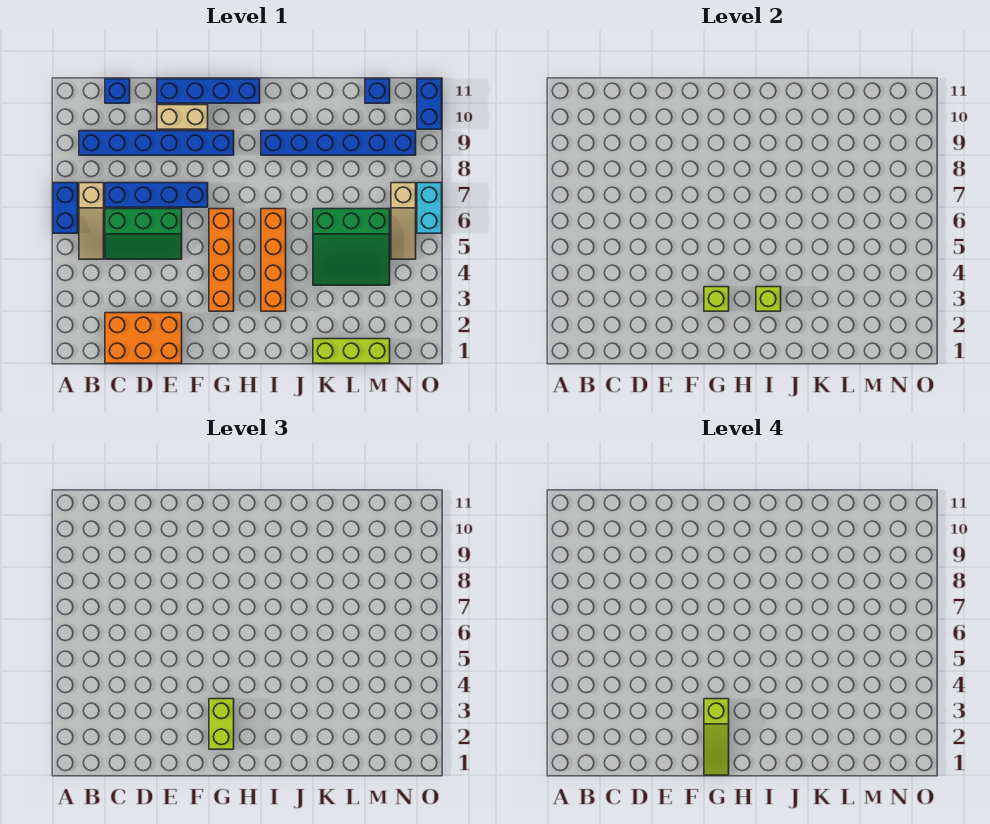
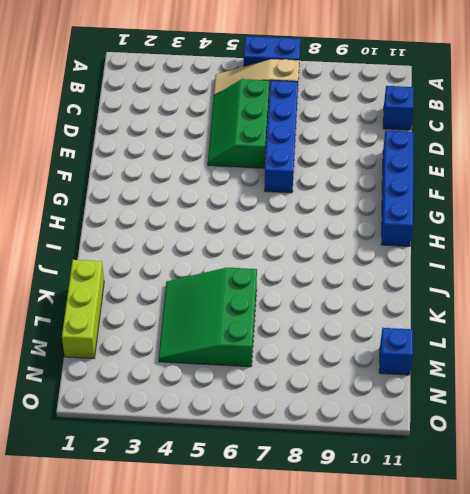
none -> blue brick B9:G9 level 1
none -> orange brick C1:E2 level 1
none -> tan brick E10:F10 level 1

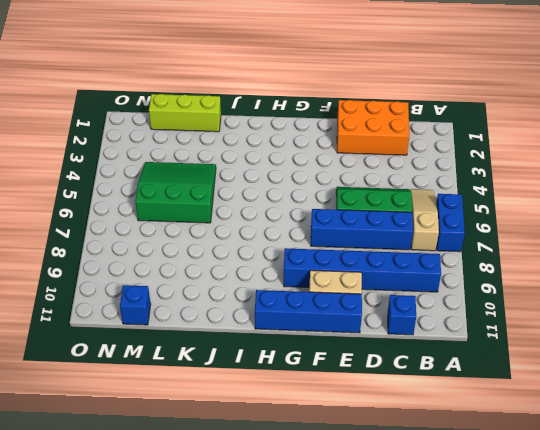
none -> orange brick G3:G6 level 1
none -> orange brick I3:I6 level 1
none -> blue brick I9:N9 level 1

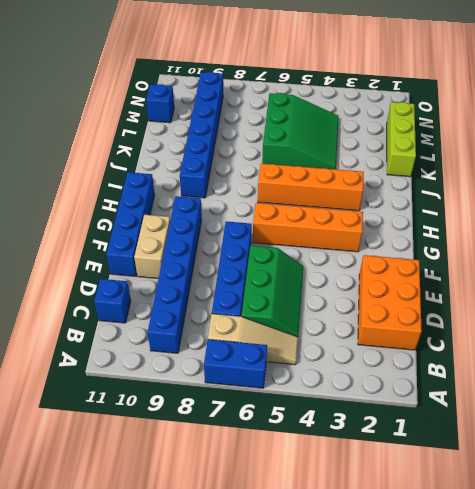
none -> tan slope N5:N7 level 1 top 7
none -> cyan brick O6:O7 level 1
none -> blue brick O10:O11 level 1

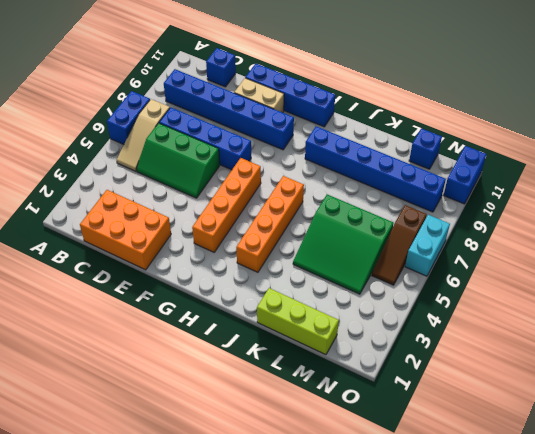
brown slope N5:N7 level 1 top 7 -> tan slope N5:N7 level 1 top 7
none -> lime brick G3 level 2
none -> lime brick I3 level 2
none -> lime brick G2:G3 level 3

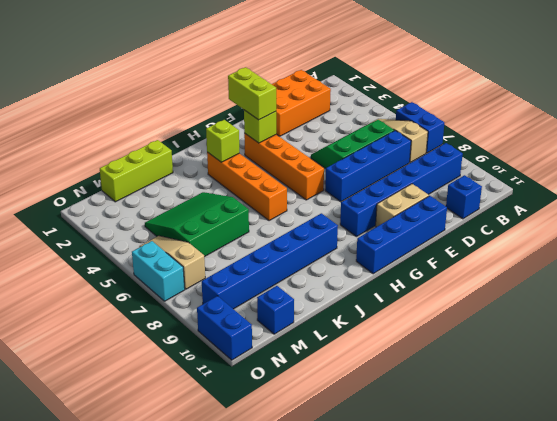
none -> lime slope G1:G3 level 4 top 3

